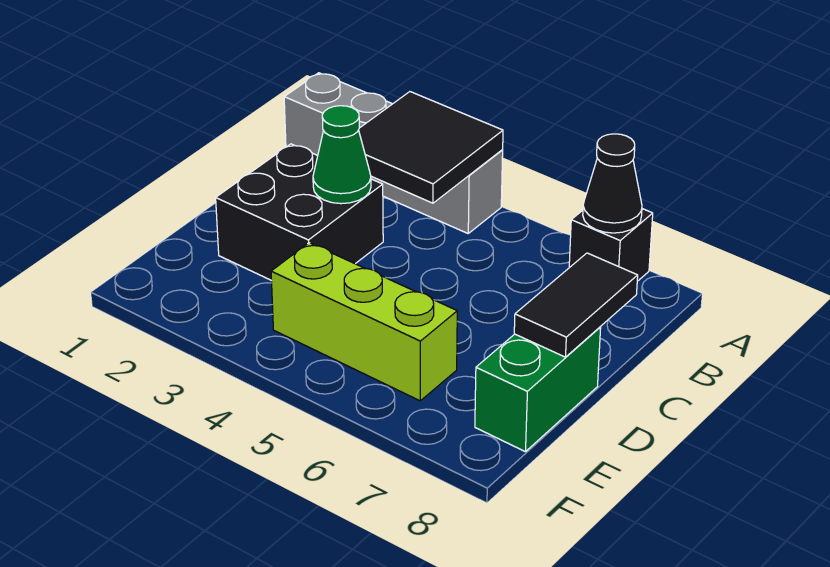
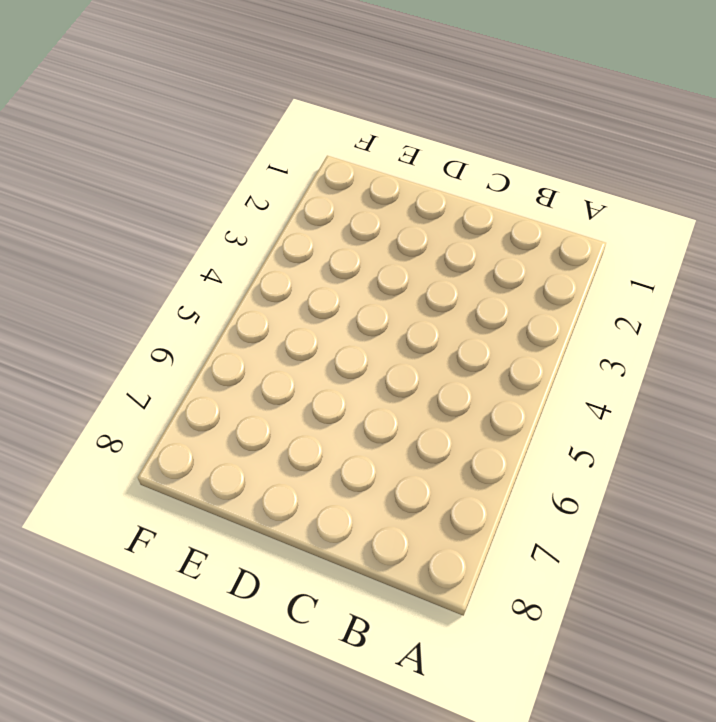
none -> grey brick A1:A4 level 1
none -> black brick A7 level 1

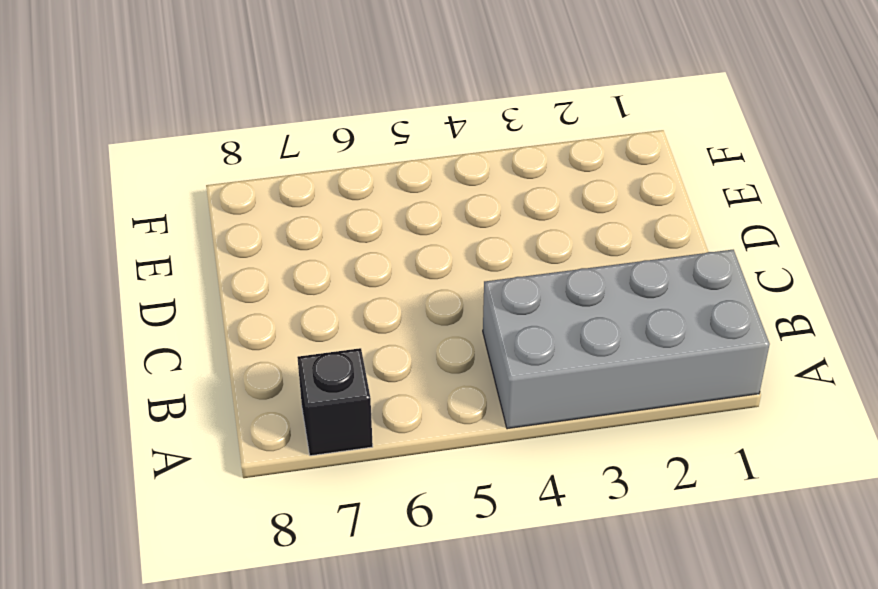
grey brick A1:B4 level 1 -> grey brick A1:A4 level 1
none -> black brick C2:D3 level 1
none -> green brick D8:E8 level 1

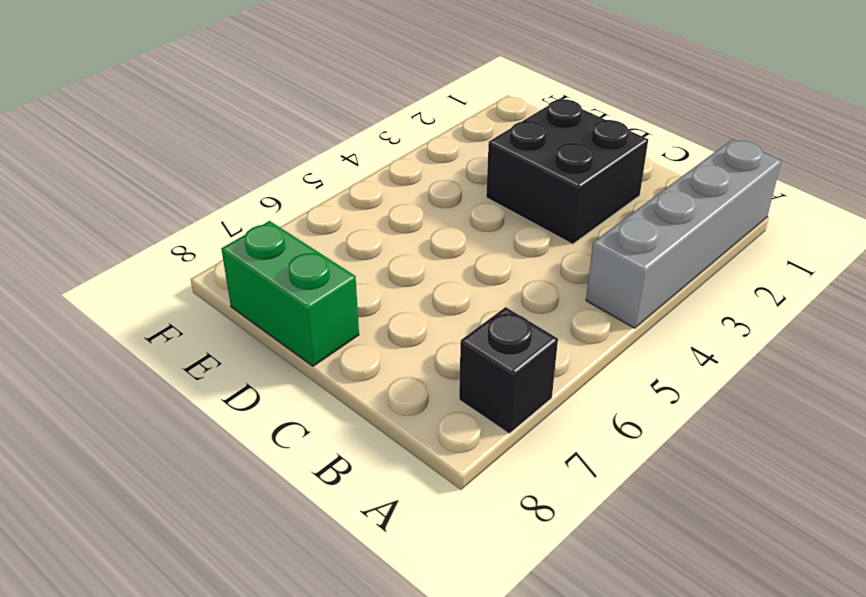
none -> lime brick E4:E6 level 1
none -> black tile A3:B4 level 2

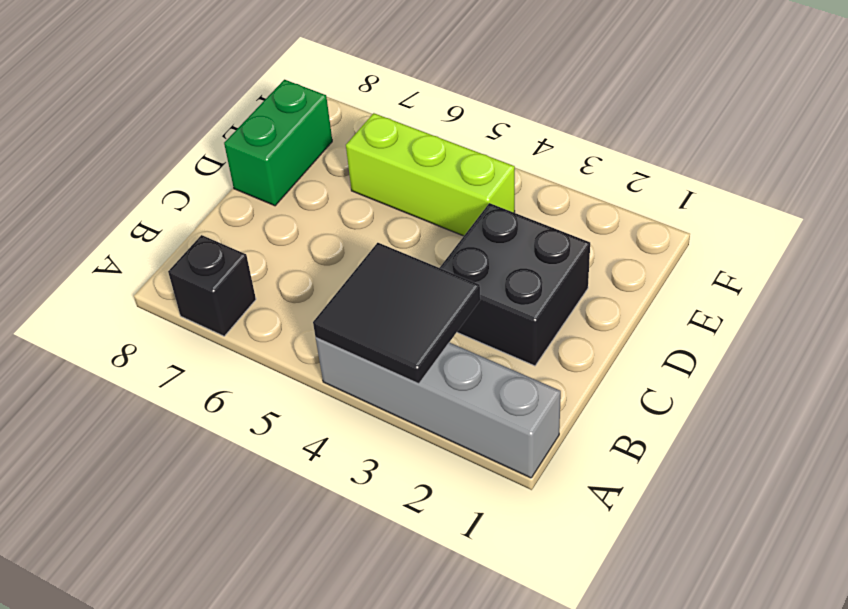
none -> black cone A7 level 2
none -> green cone C3 level 2

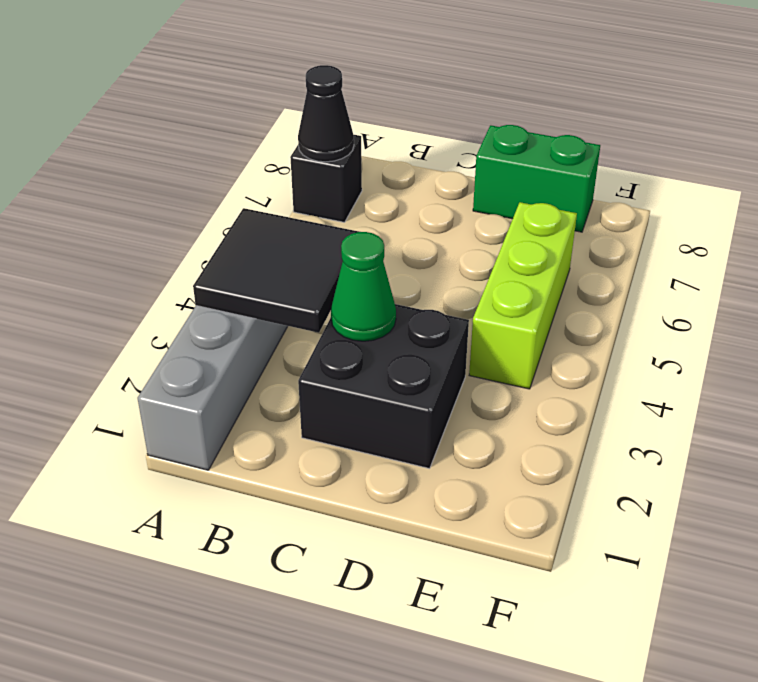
none -> black tile C8:D8 level 2

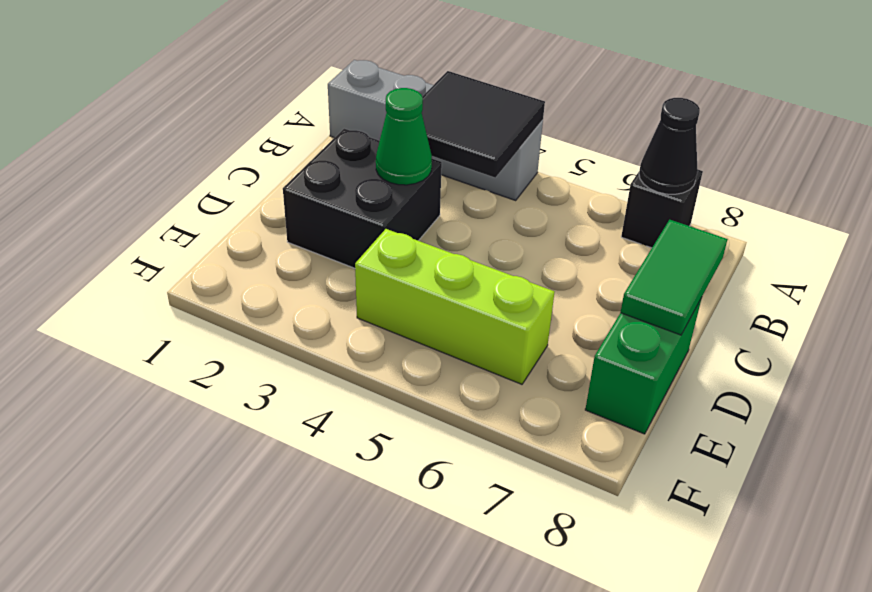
green tile C8:D8 level 2 -> black tile C8:D8 level 2

